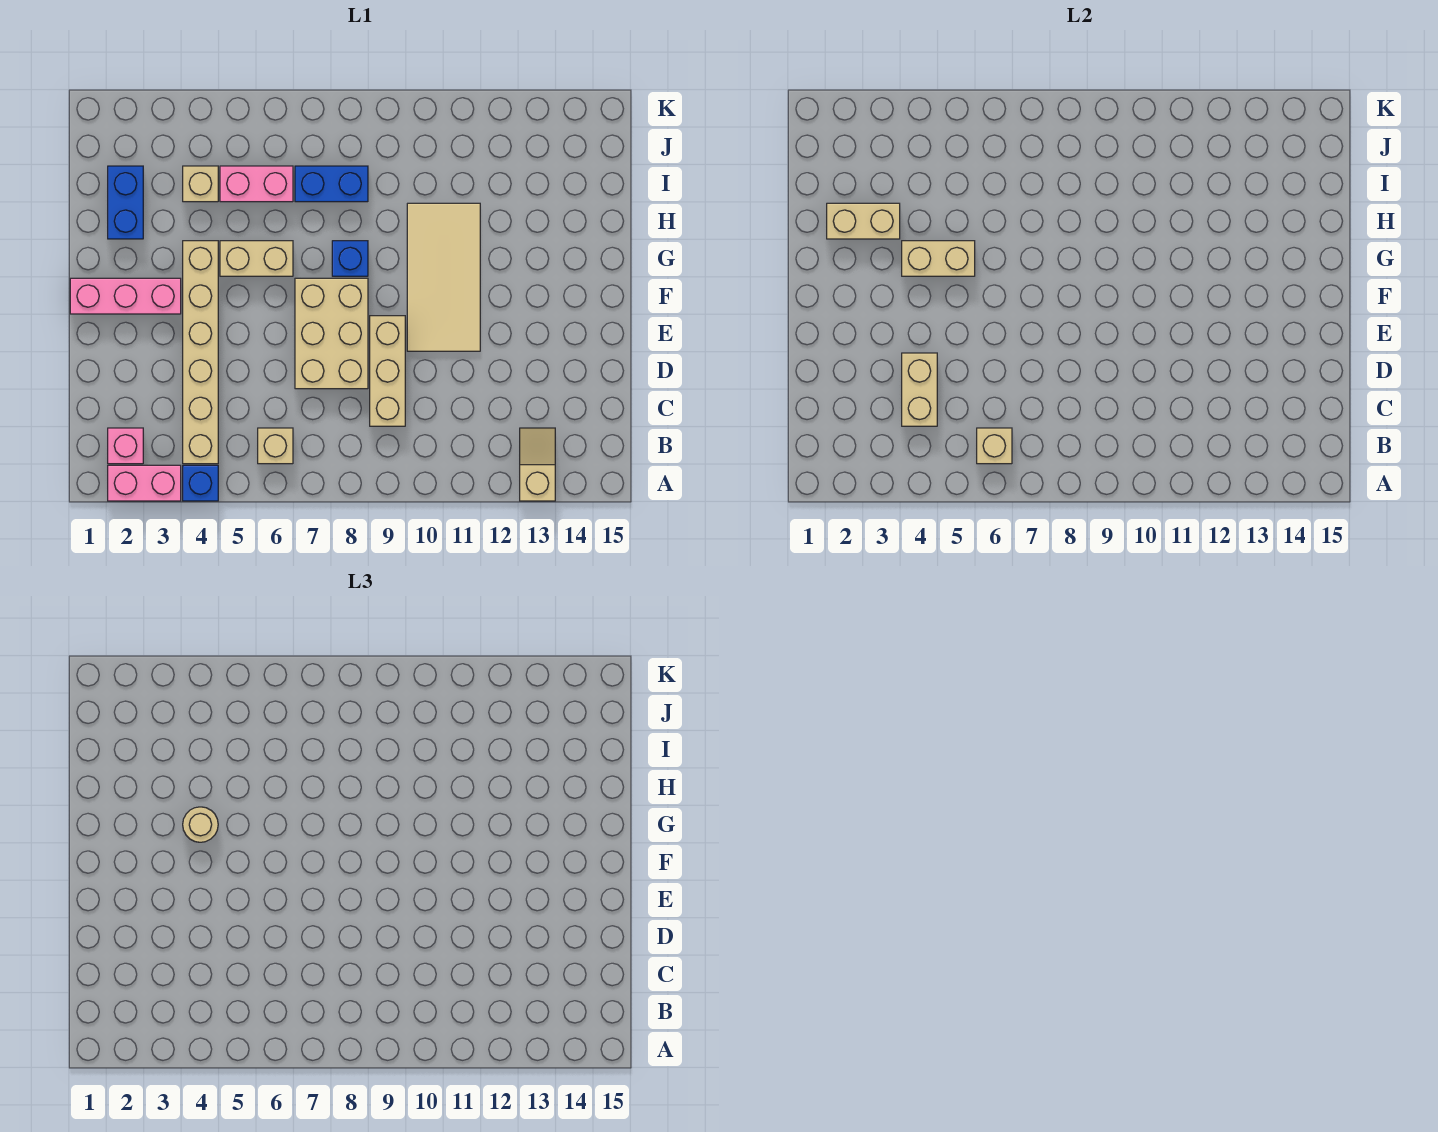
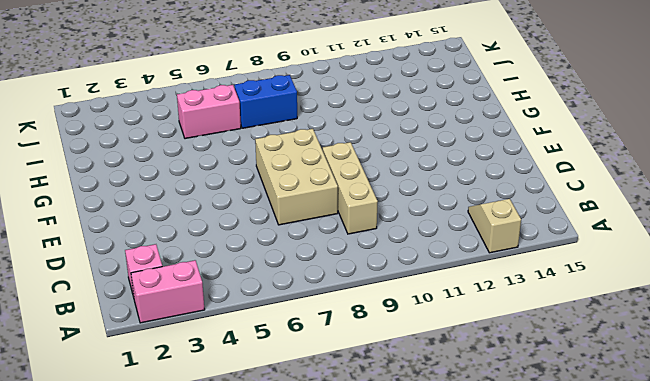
none -> blue brick A4 level 1
none -> tan brick B4:G4 level 1
none -> tan brick B6 level 1

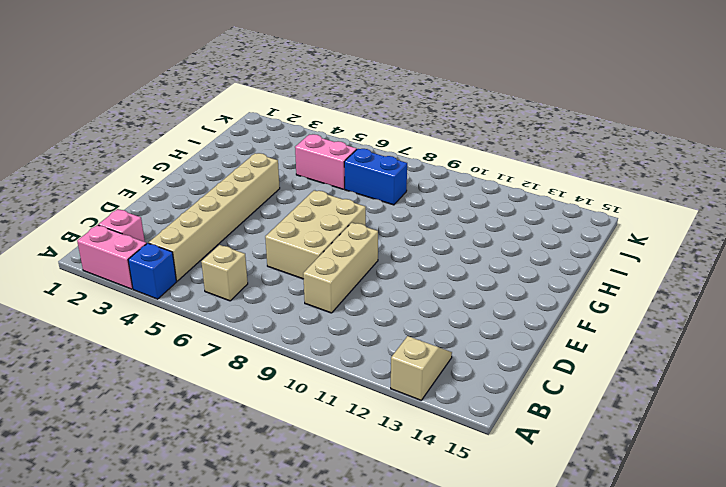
none -> tan tile E10:H11 level 1
none -> pink brick F1:F3 level 1
none -> tan brick G5:G6 level 1

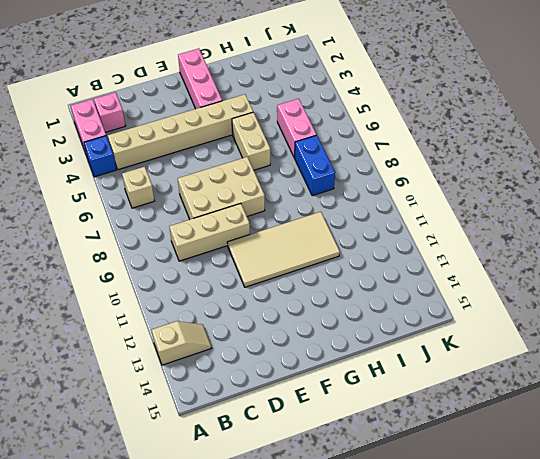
none -> blue brick G8 level 1
none -> blue brick H2:I2 level 1
none -> tan brick I4 level 1

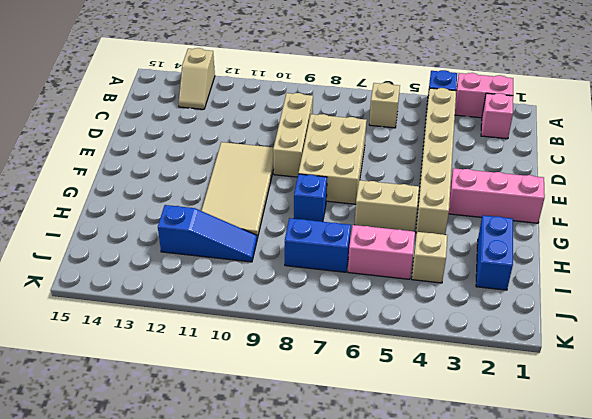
blue slope I10:I12 level 1 top 12 -> none
none -> tan brick B6 level 2
none -> tan brick C4:D4 level 2
none -> tan brick G4:G5 level 2

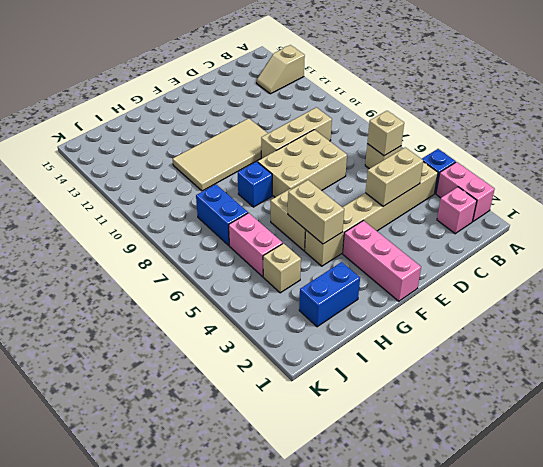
none -> tan brick H2:H3 level 2
none -> tan round brick G4 level 3

